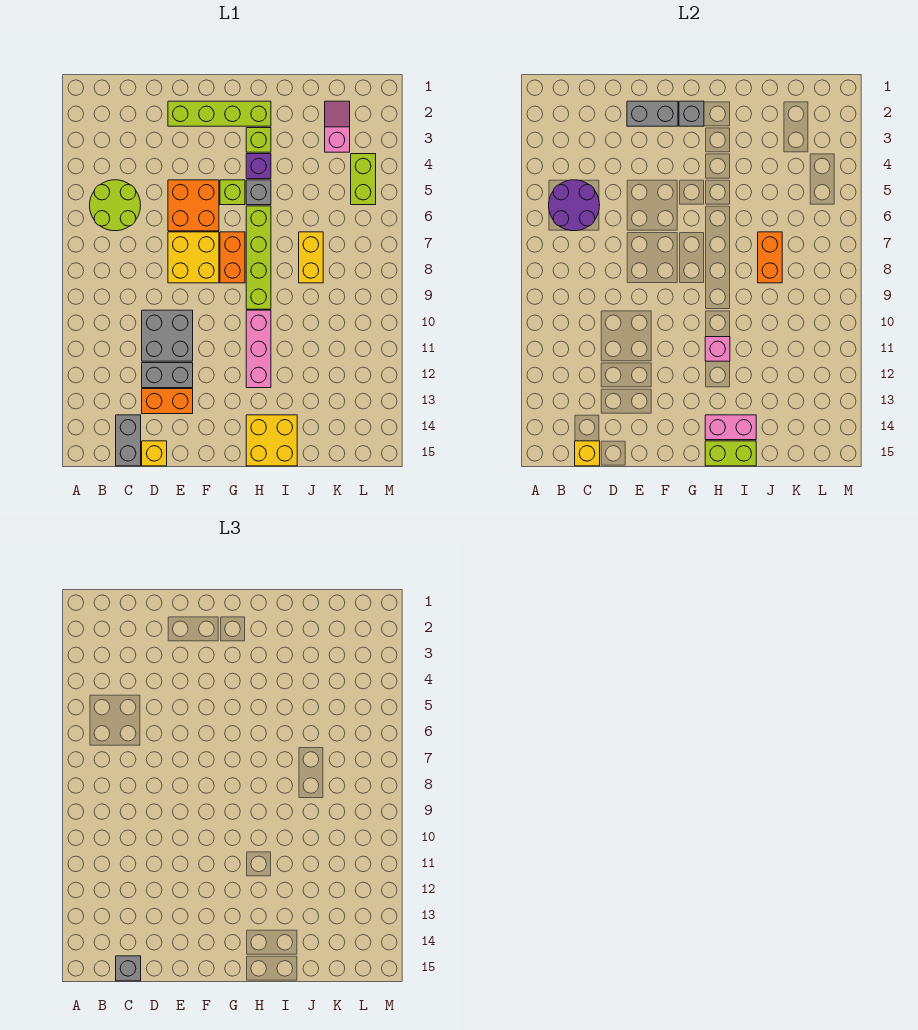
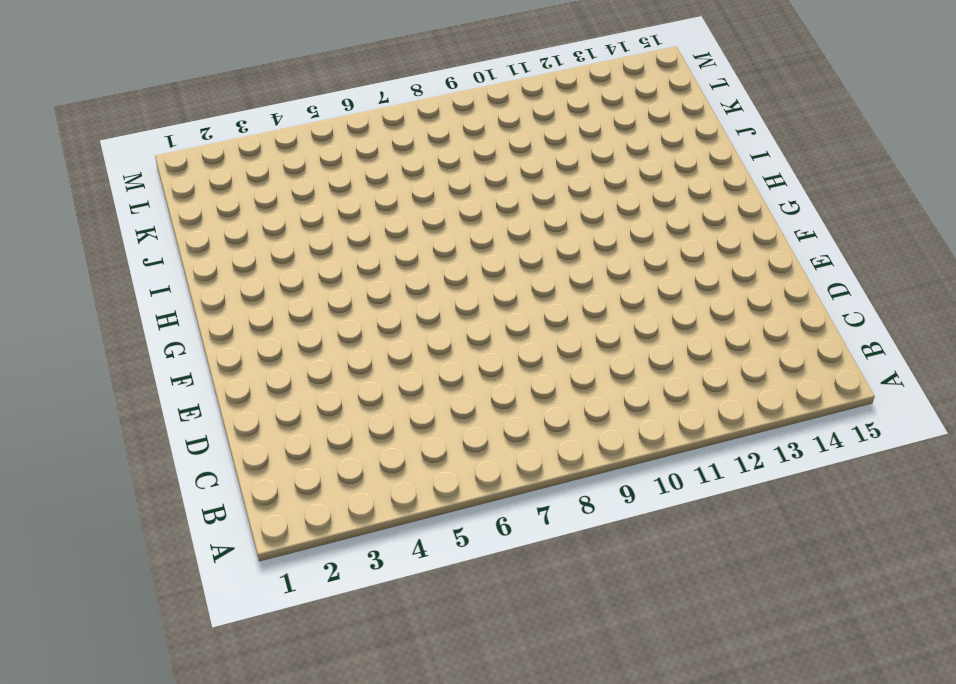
none -> lime round brick B5:C6 level 1
none -> grey brick C14:C15 level 1
none -> grey brick D10:E11 level 1

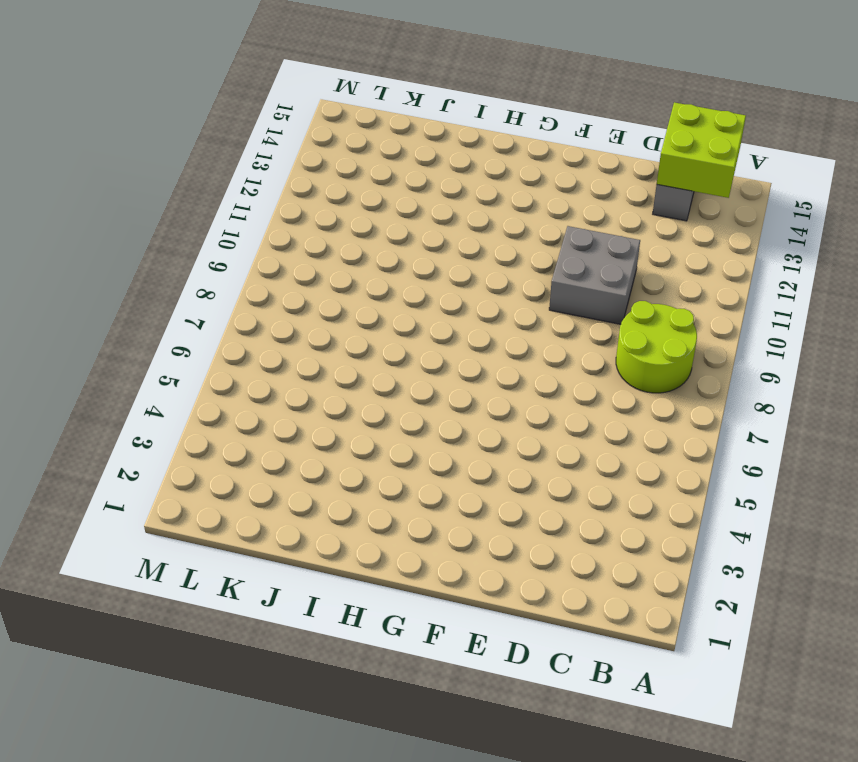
lime round brick B8:C9 level 1 -> lime round brick B5:C6 level 1
lime brick B14:C15 level 2 -> yellow brick C15 level 2
none -> grey brick D12:E12 level 1
none -> orange brick D13:E13 level 1
none -> yellow brick D15 level 1

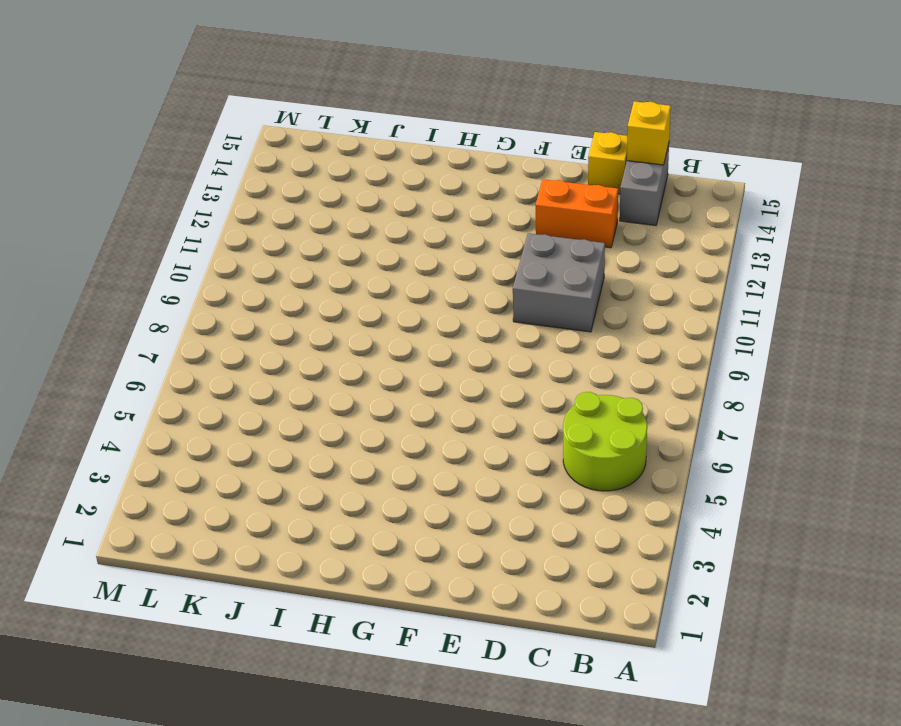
none -> grey brick D12:E12 level 1
none -> lime brick E2:H2 level 1
none -> orange brick E5:F6 level 1

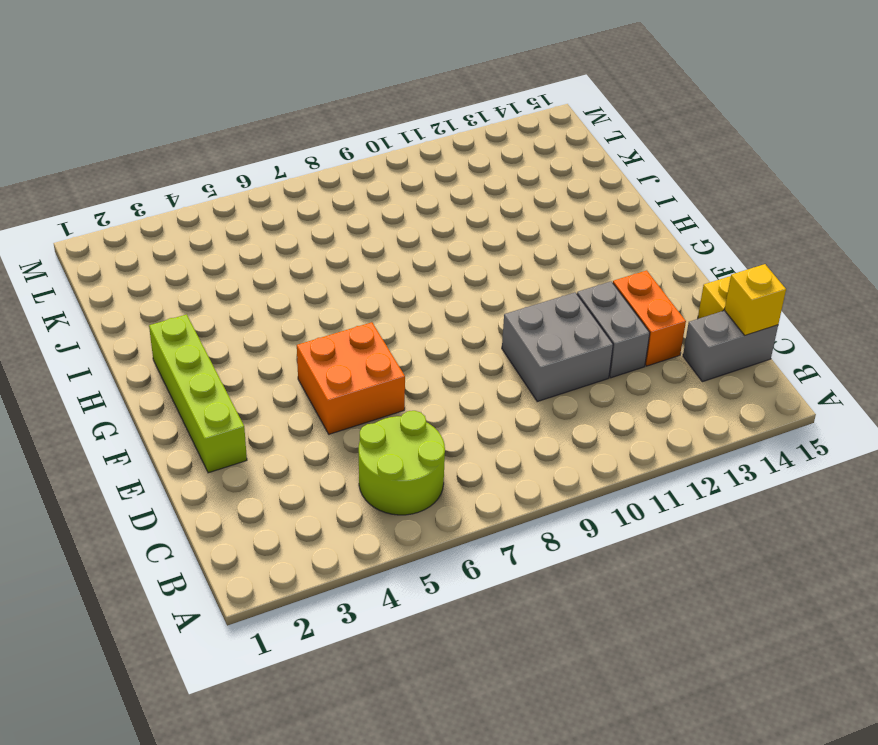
none -> yellow brick E7:F8 level 1
none -> lime brick G5 level 1
none -> orange brick G7:G8 level 1

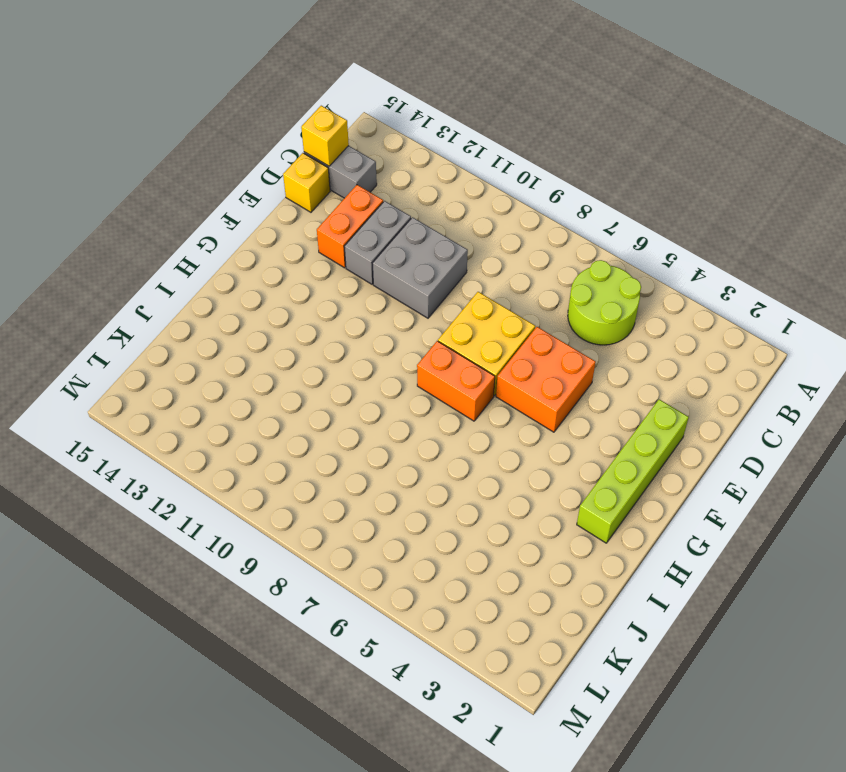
none -> lime brick G5 level 1
none -> lime brick H3 level 1
none -> purple brick H4 level 1

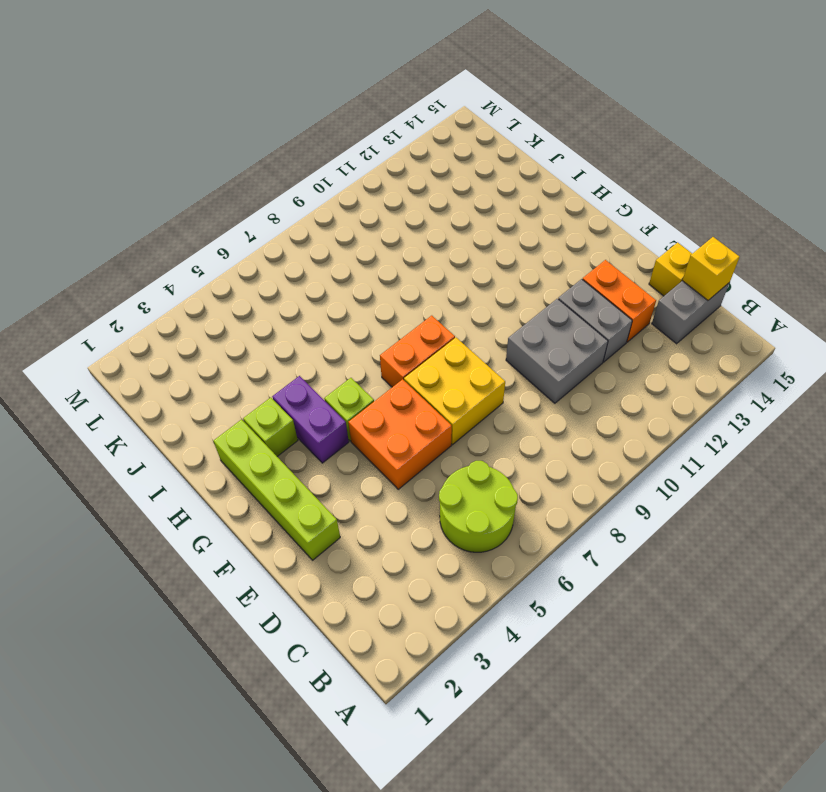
purple brick G4:H4 level 1 -> purple brick H4 level 1
none -> grey brick H5 level 1
none -> lime brick H6:H9 level 1
none -> pink brick H10:H12 level 1

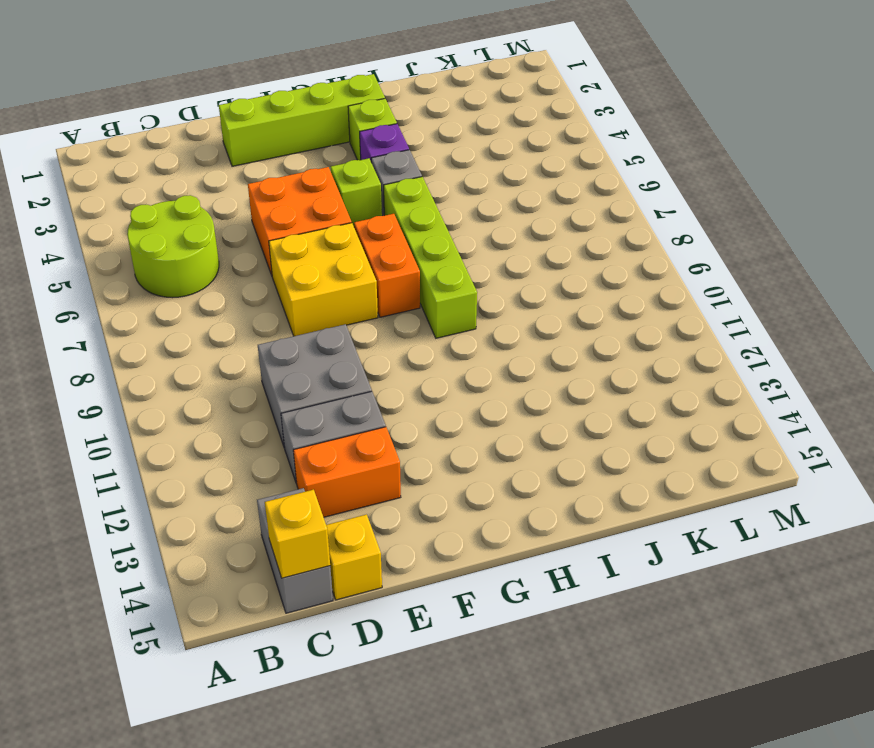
none -> pink brick H10:H12 level 1
none -> yellow brick H14:I15 level 1
none -> yellow brick J7:J8 level 1

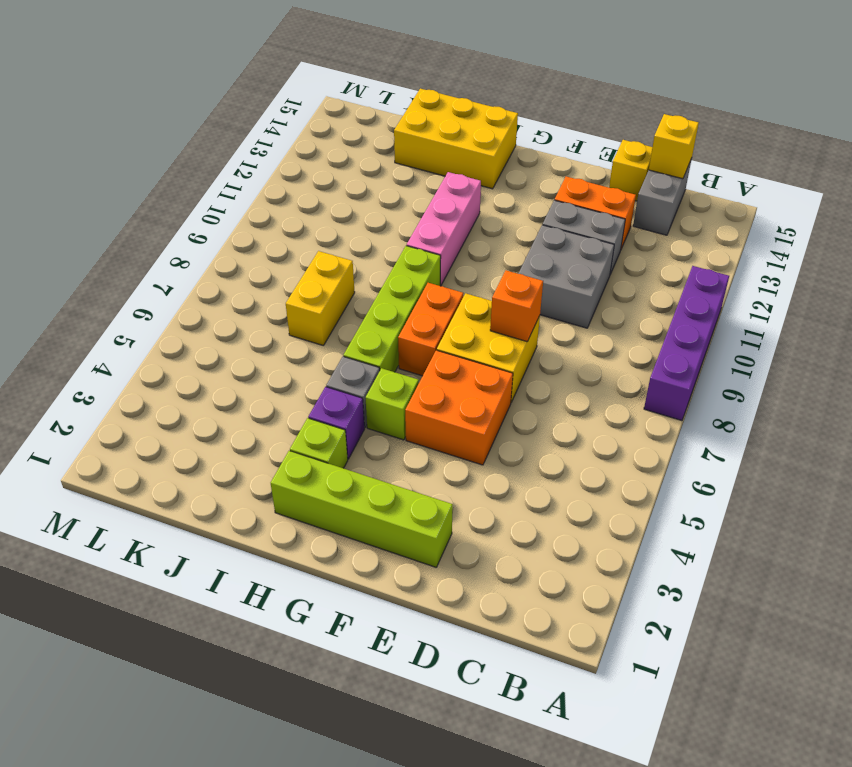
purple brick A8:A11 level 1 -> none
orange brick E8 level 2 -> none
yellow brick H14:J15 level 1 -> yellow brick H14:I15 level 1
none -> lime round brick B5:C6 level 1
none -> pink slope K2:K3 level 1 top 3
none -> lime brick L4:L5 level 1

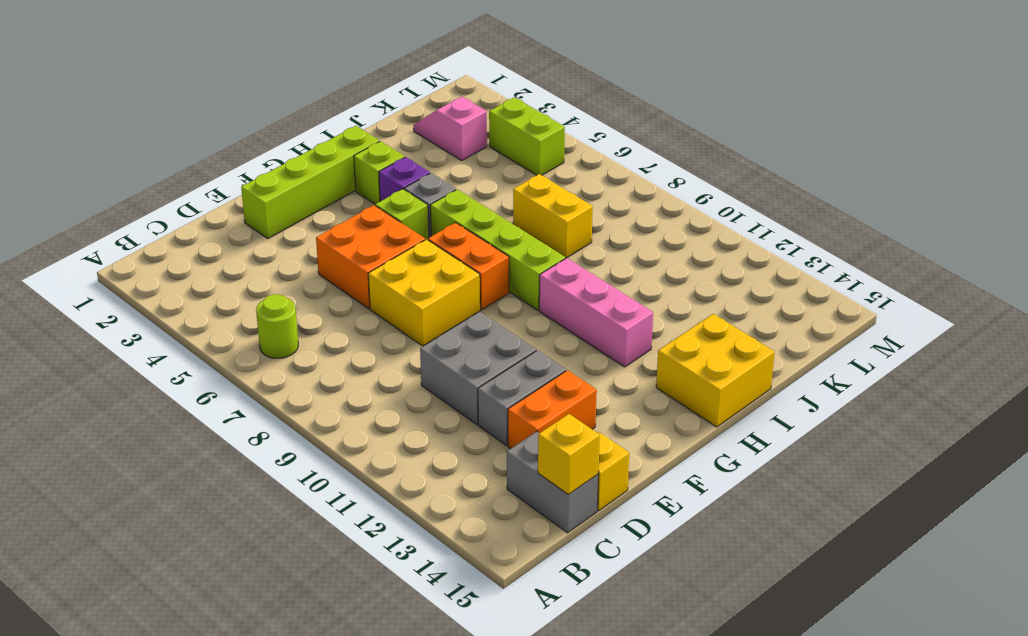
lime round brick B6 level 1 -> lime round brick B5:C6 level 1
none -> purple round brick B5:C6 level 2
none -> grey brick E2:F2 level 2
none -> grey brick G2 level 2

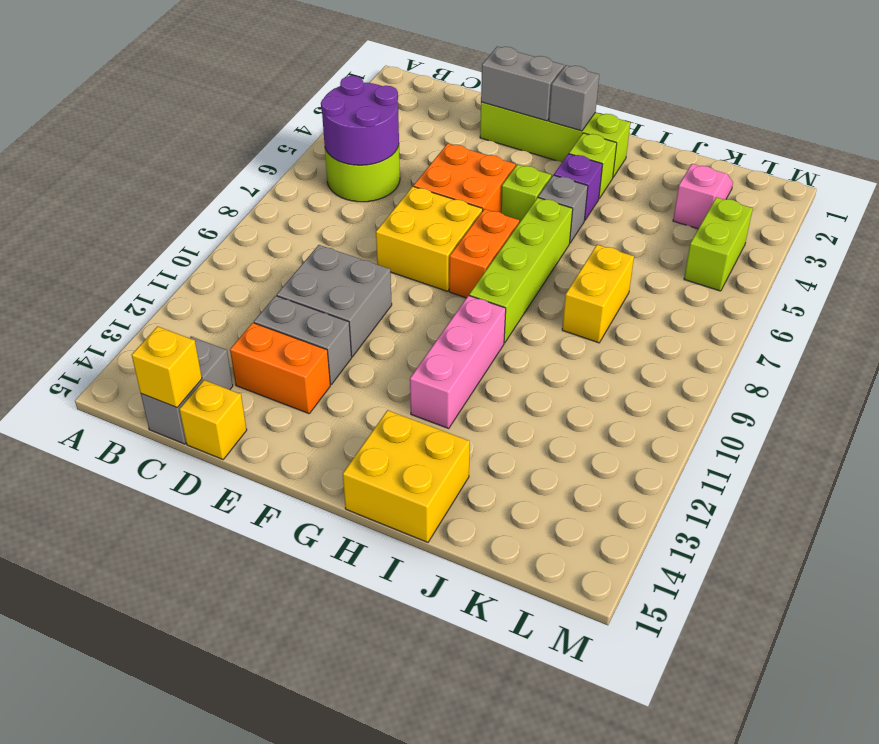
none -> pink brick H11 level 2
none -> pink brick H14:I14 level 2
none -> lime brick H15:I15 level 2

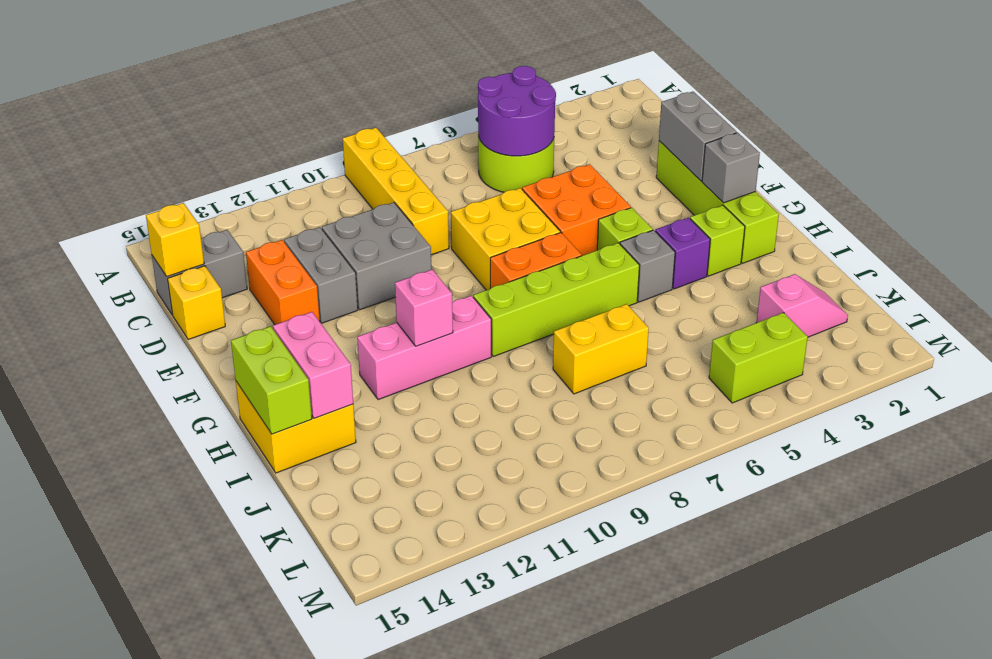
yellow brick A9:D9 level 1 -> none
none -> orange brick J7:J8 level 2
none -> grey brick C15 level 3

